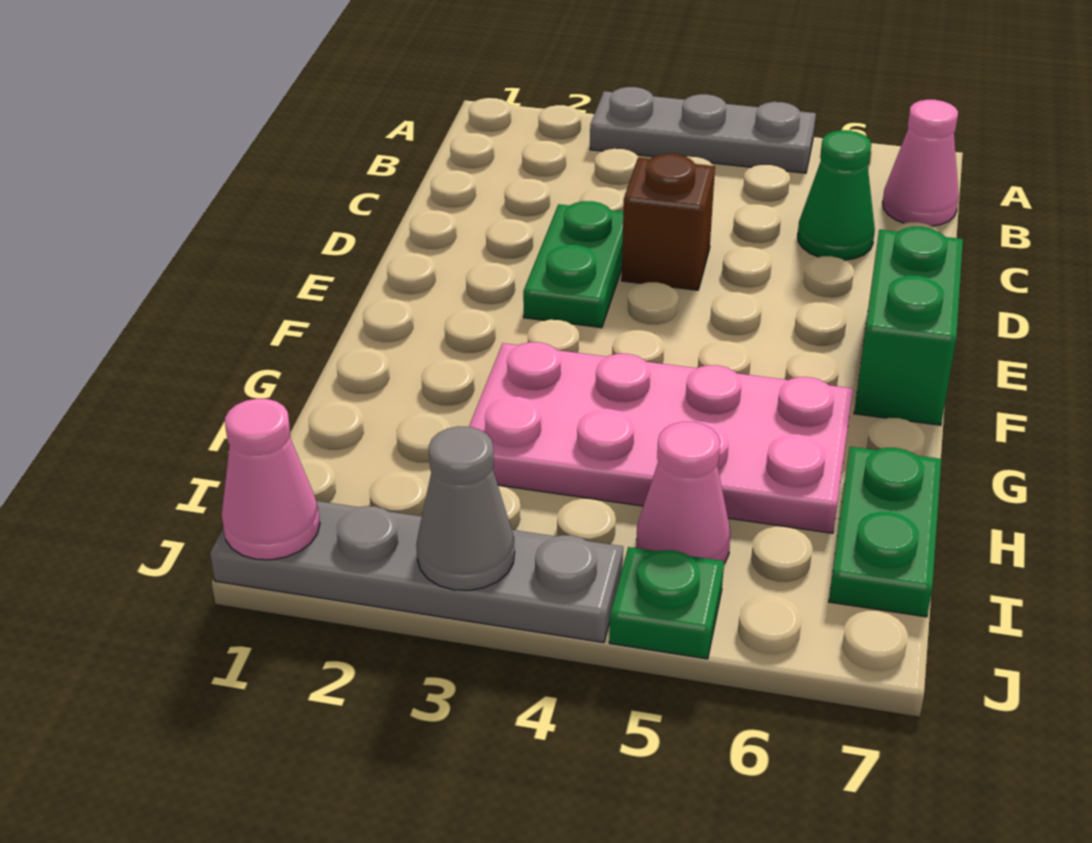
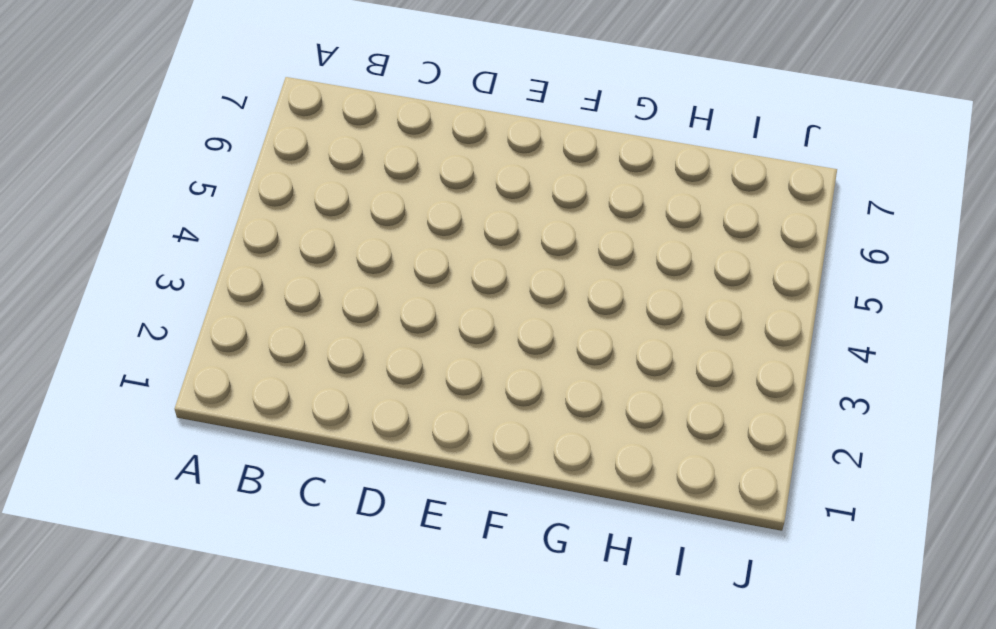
none -> grey plate A3:A5 level 1
none -> pink cone B7 level 1
none -> green cone C6 level 1

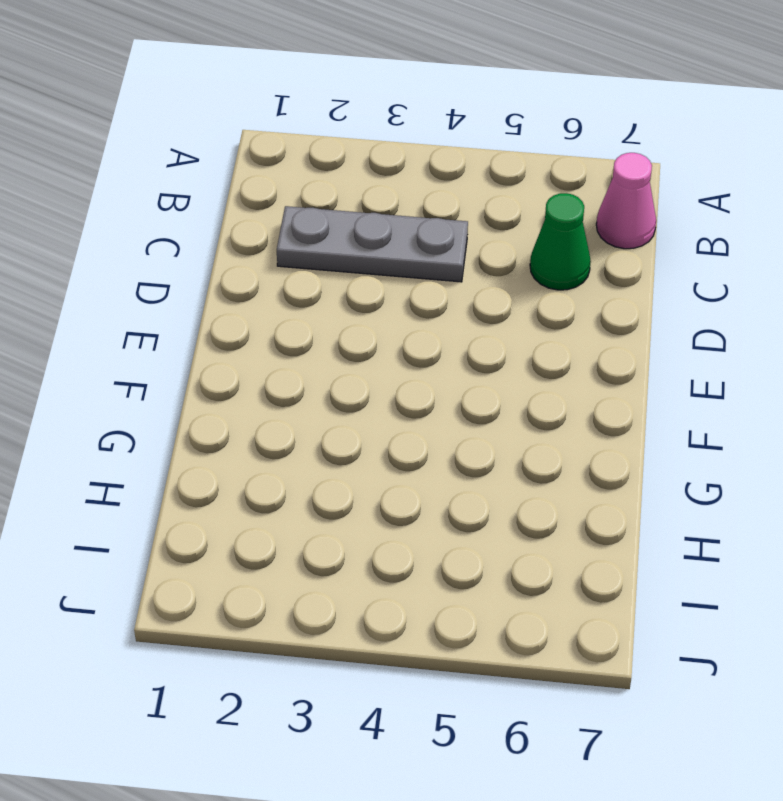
grey plate C2:C4 level 1 -> grey plate A3:A5 level 1
none -> green plate D3:E3 level 1
none -> brown brick D4 level 1
none -> green brick E7:F7 level 1

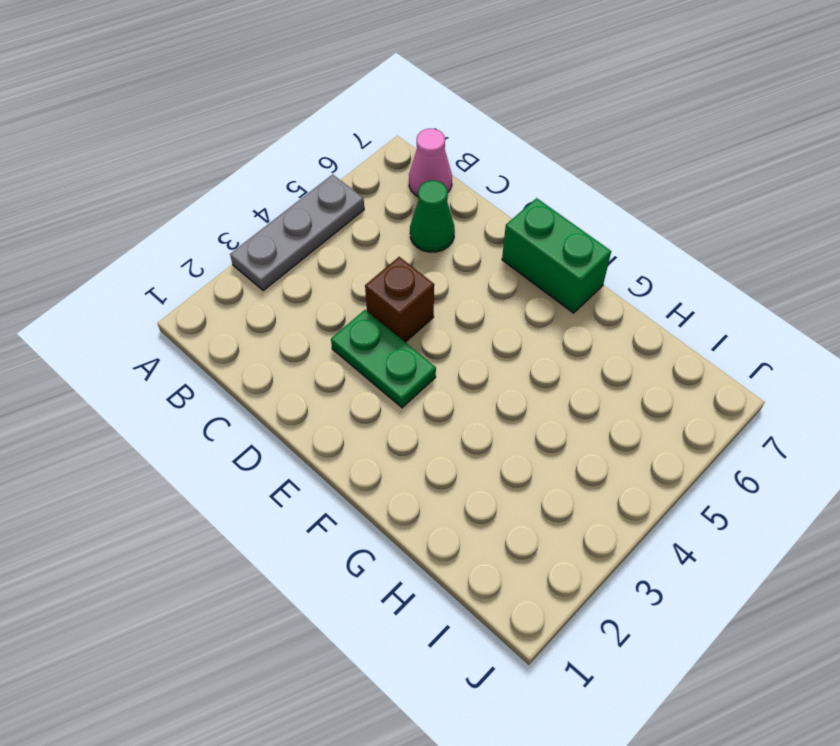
none -> pink plate G3:H6 level 1
none -> green plate H7:I7 level 1
none -> pink cone I5 level 1

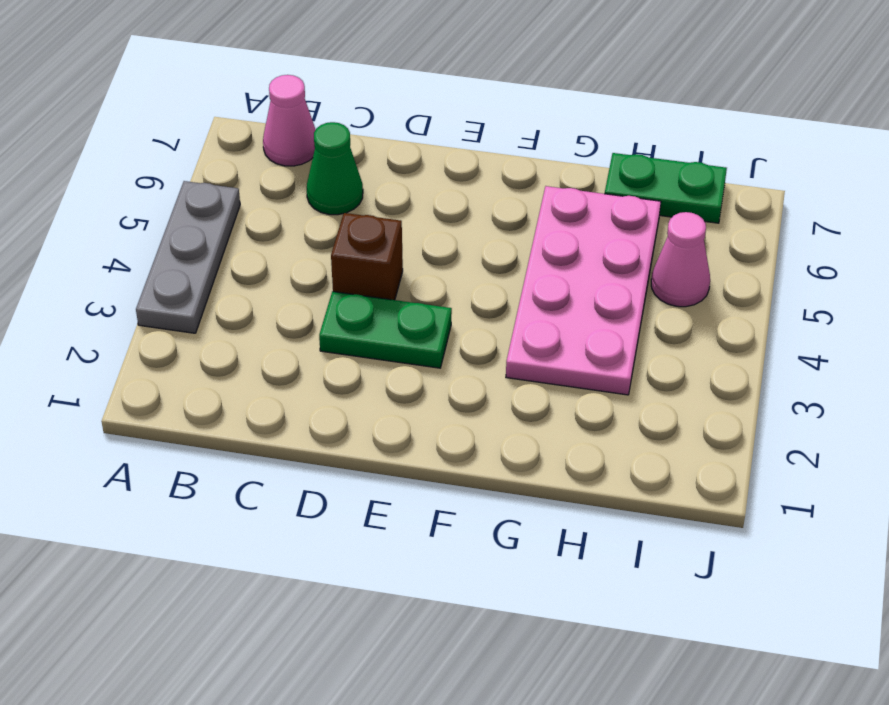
none -> green brick E7:F7 level 1
none -> grey plate J1:J4 level 1
none -> green plate J5 level 1

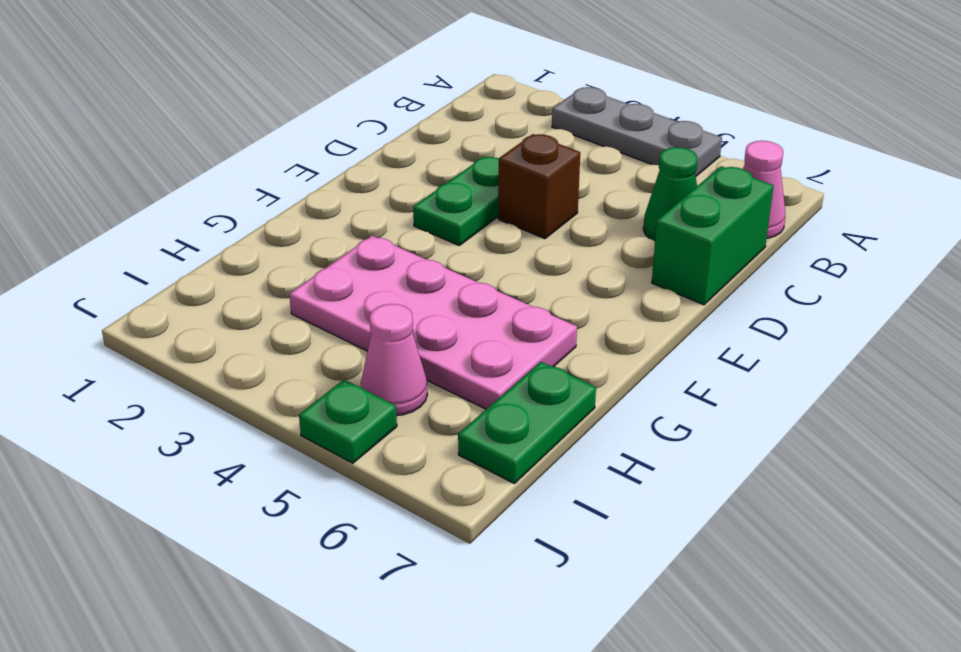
green brick C7:D7 level 1 -> green brick E7:F7 level 1
none -> grey plate J1:J4 level 1
none -> pink cone J1 level 2
none -> grey cone J3 level 2

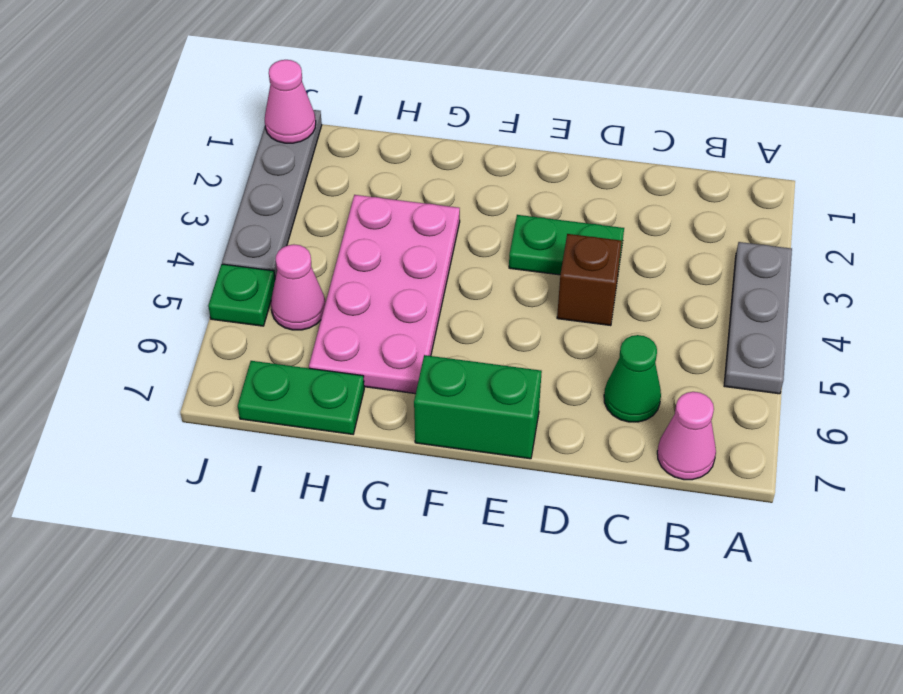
none -> grey cone J3 level 2

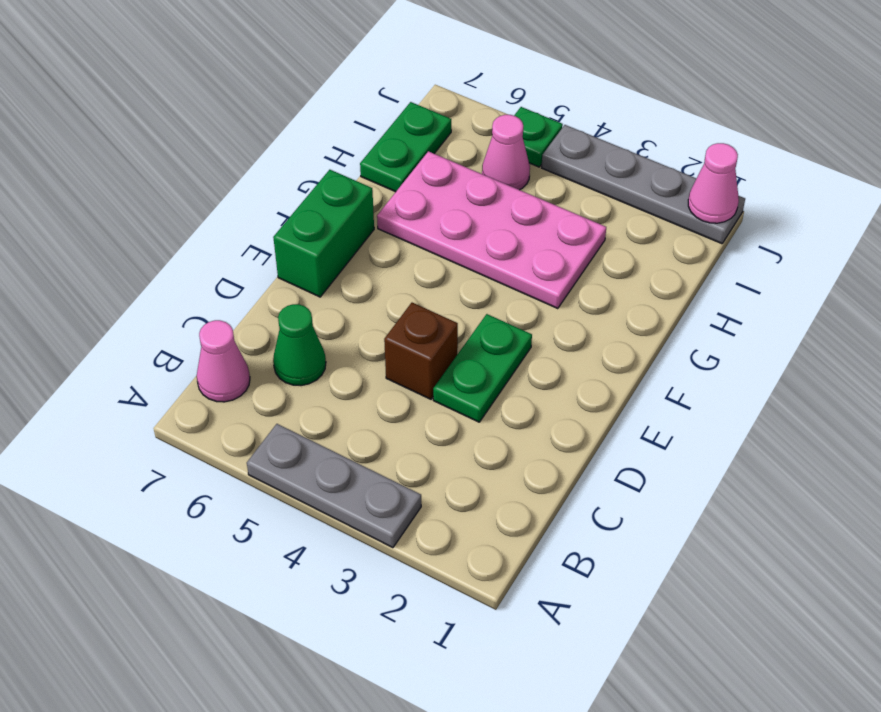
none -> grey cone J3 level 2

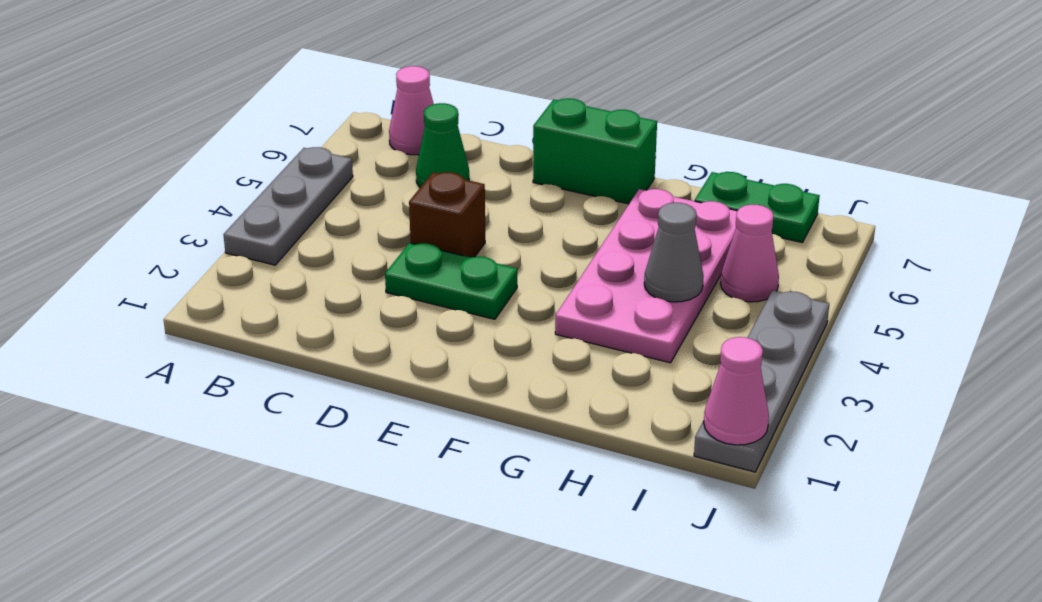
grey cone H4 level 2 -> grey cone J3 level 2
none -> green plate J5 level 1

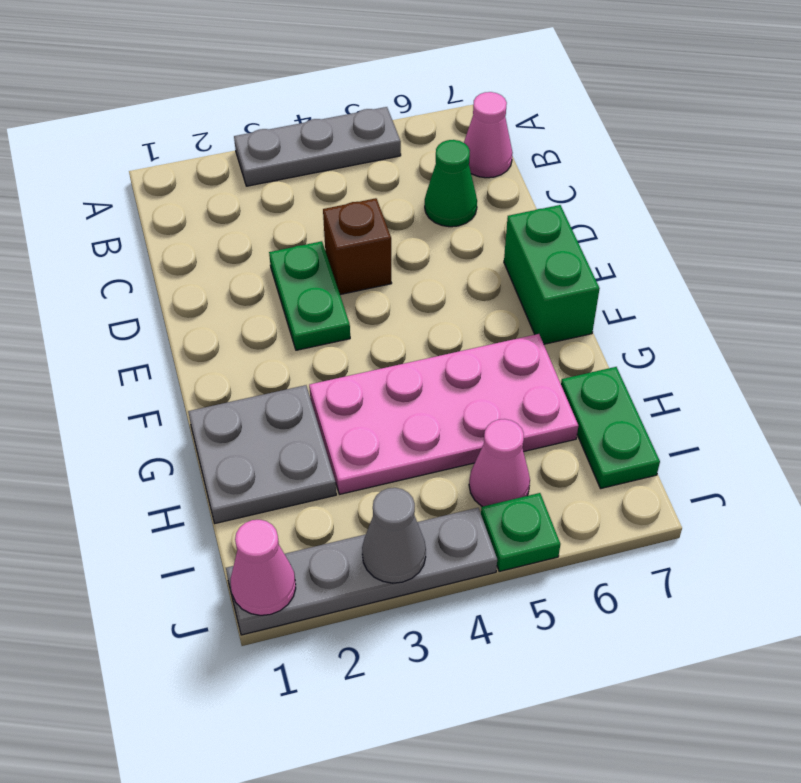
grey plate G1:H2 level 1 -> none

